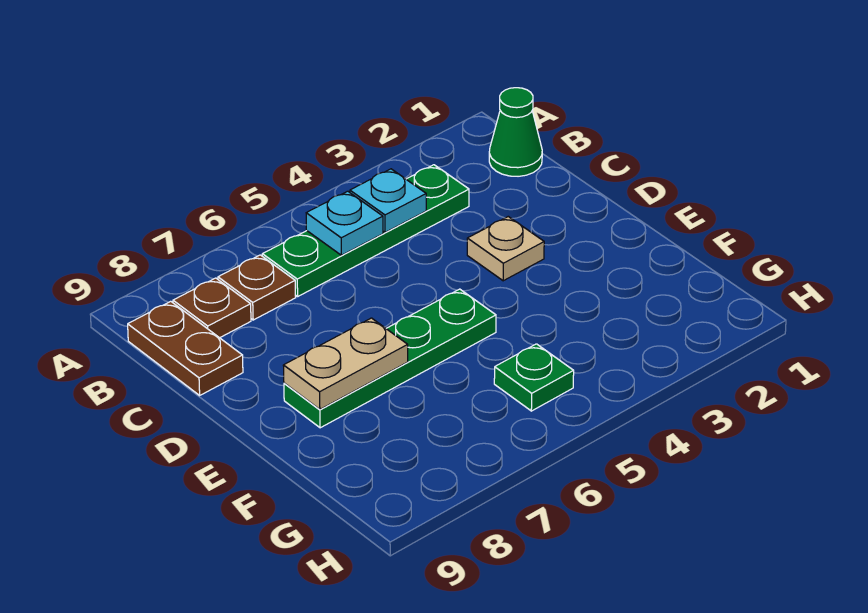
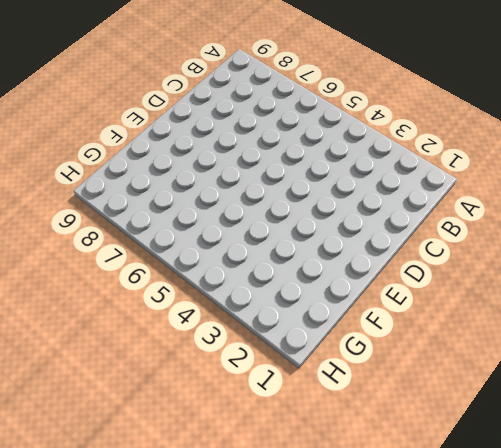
none -> green cone B1 level 1
none -> green plate B3:B6 level 1

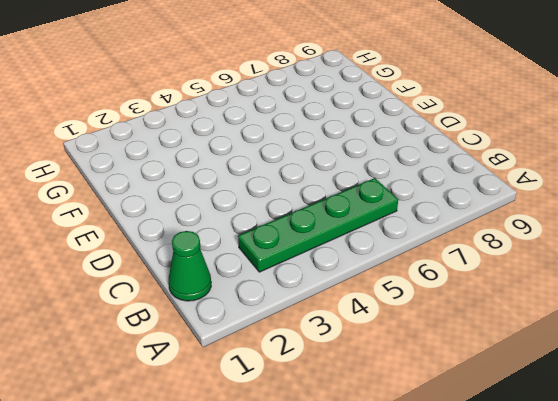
none -> brown plate B7 level 1
none -> brown plate B8 level 1

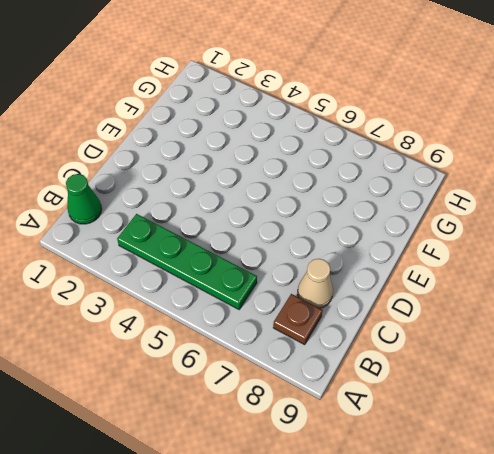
tan cone C8 level 1 -> none
none -> brown plate B7 level 1
none -> brown plate B9:C9 level 1

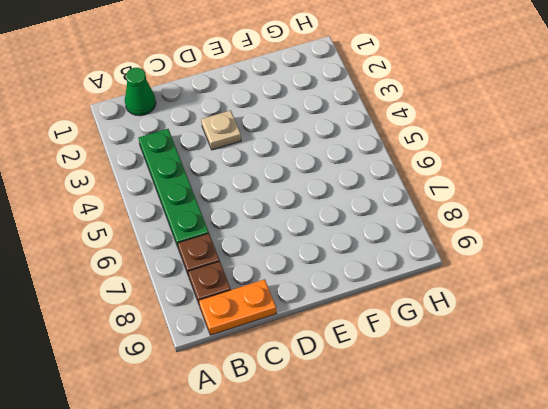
orange plate B9:C9 level 1 -> brown plate B9:C9 level 1
none -> green plate E5:E8 level 1
none -> green plate G5 level 1

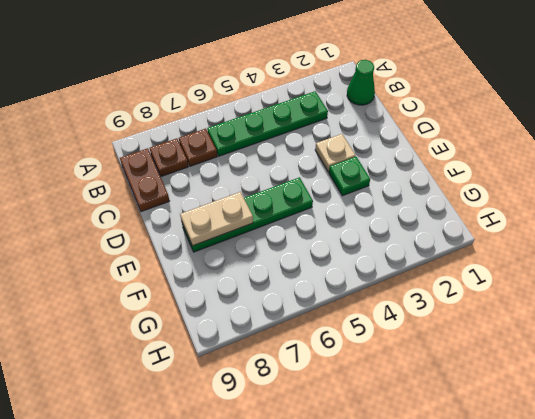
green plate E3 level 1 -> green plate G5 level 1
none -> cyan plate B4 level 2
none -> cyan plate B5 level 2

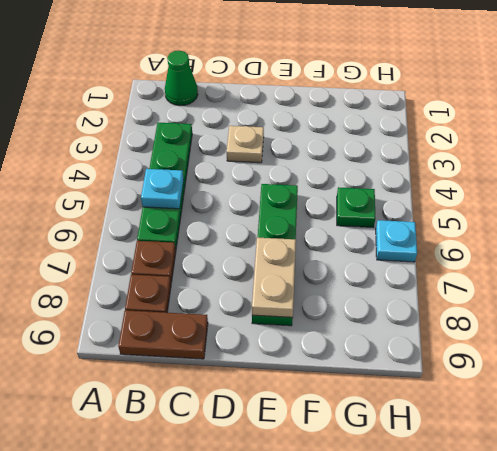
cyan plate H6 level 1 -> cyan plate B4 level 2

